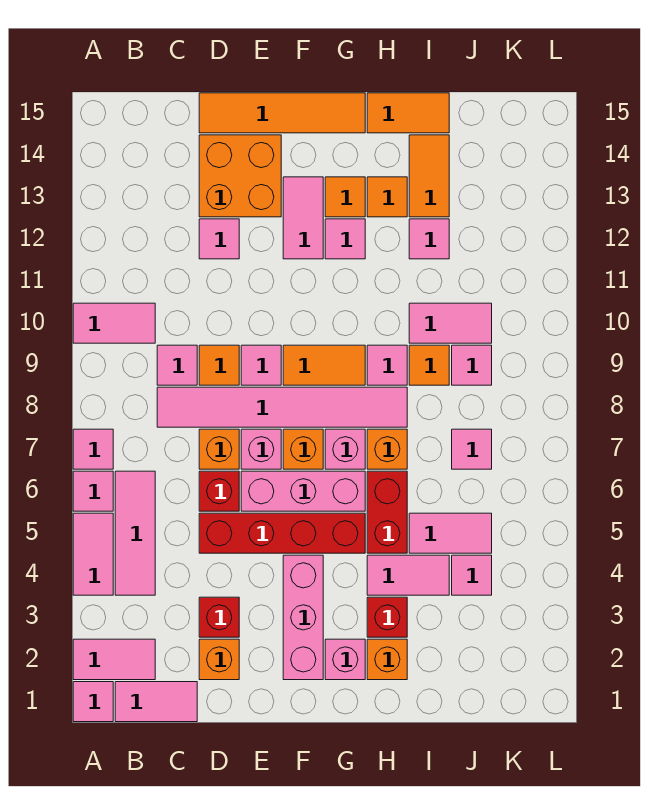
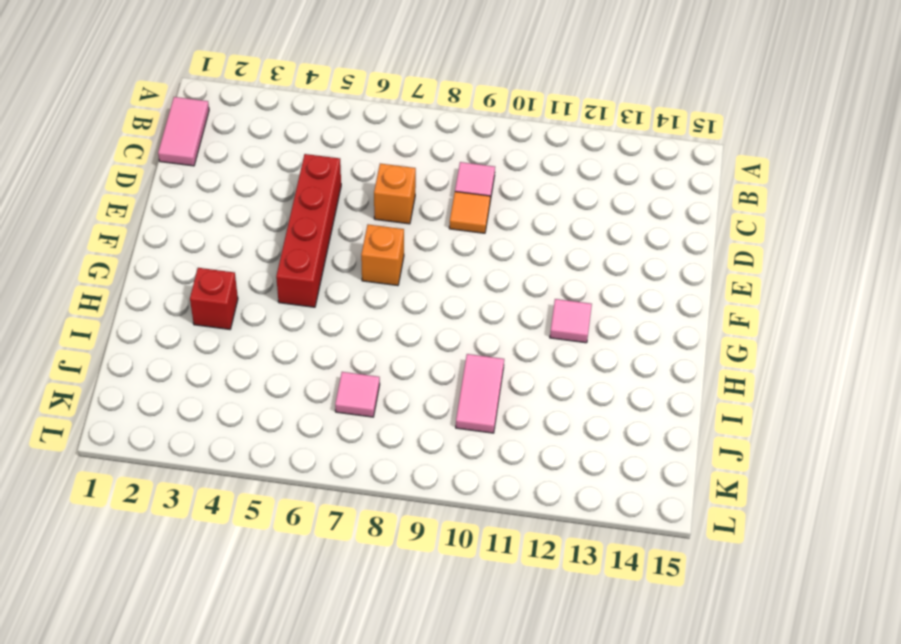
none -> pink tile A1 level 1
none -> pink tile A2:B2 level 1
none -> pink tile A4:A5 level 1
none -> pink tile A6 level 1

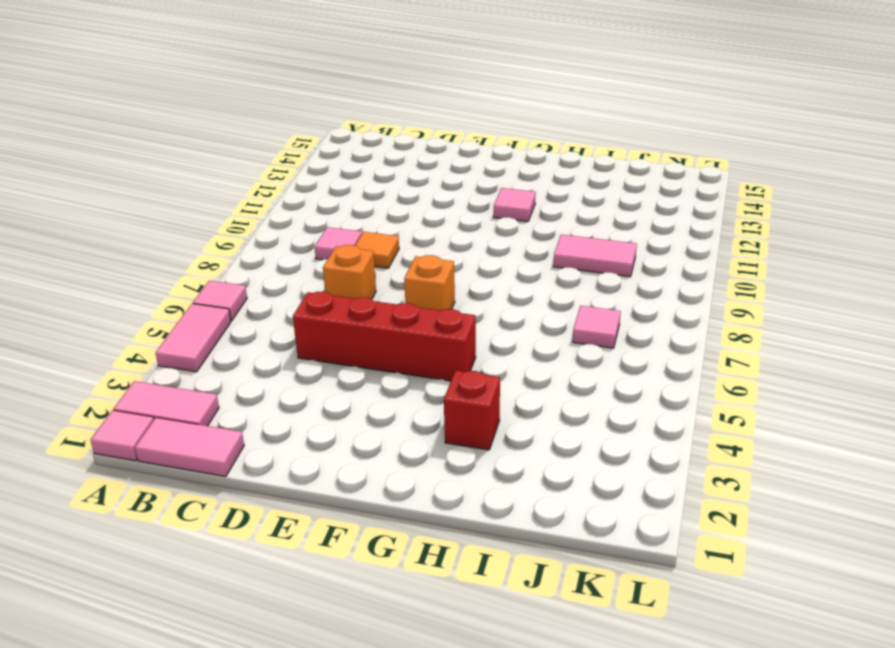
none -> pink tile A7 level 1
none -> pink tile A10:B10 level 1
none -> pink tile B4:B6 level 1
none -> pink tile C8:H8 level 1

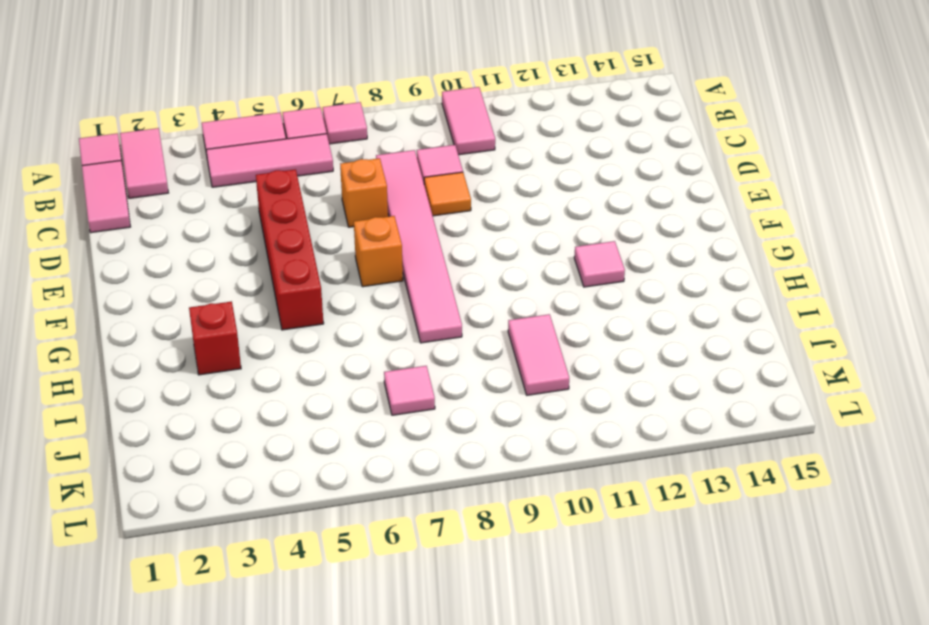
none -> orange brick D2 level 1
none -> red brick D3 level 1
none -> red brick D6 level 1
none -> pink tile D12 level 1

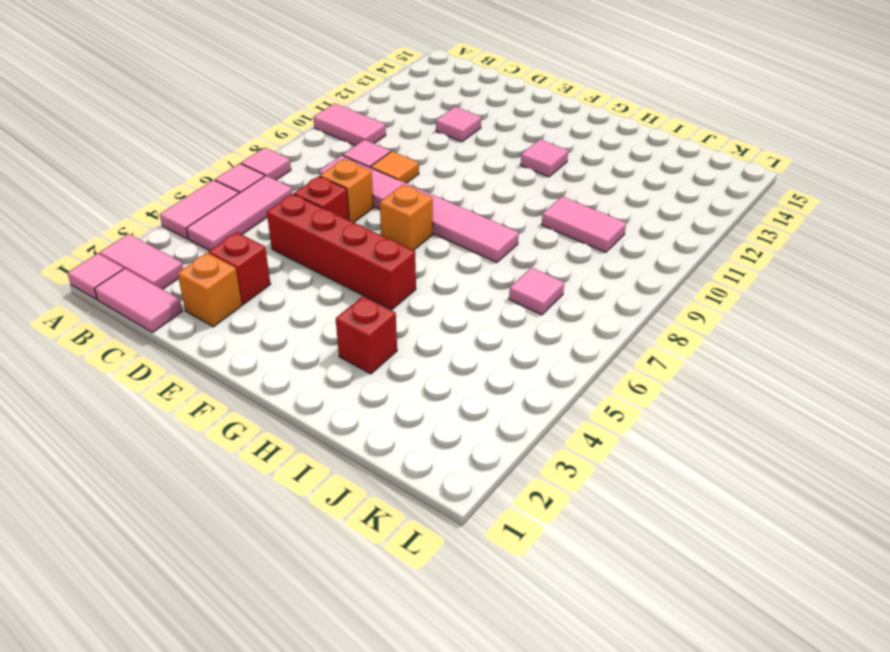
none -> orange brick D13:E14 level 1
none -> orange tile D15:G15 level 1
none -> pink brick E6:G6 level 1
none -> pink brick E7 level 1

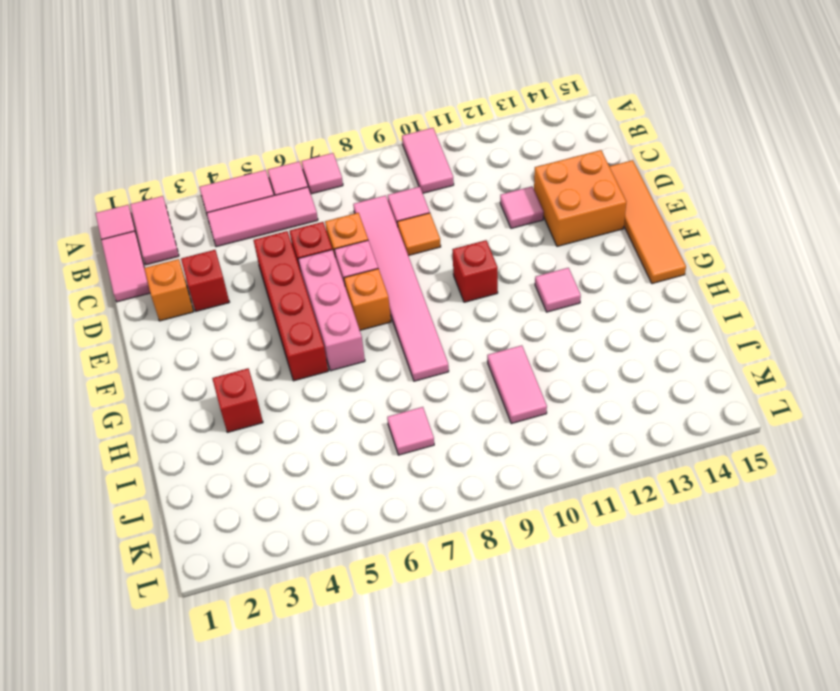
red brick F10 level 1 -> none
none -> pink tile E9 level 1
none -> pink brick F2:F4 level 1
none -> orange tile F9:G9 level 1
none -> pink tile F12:F13 level 1

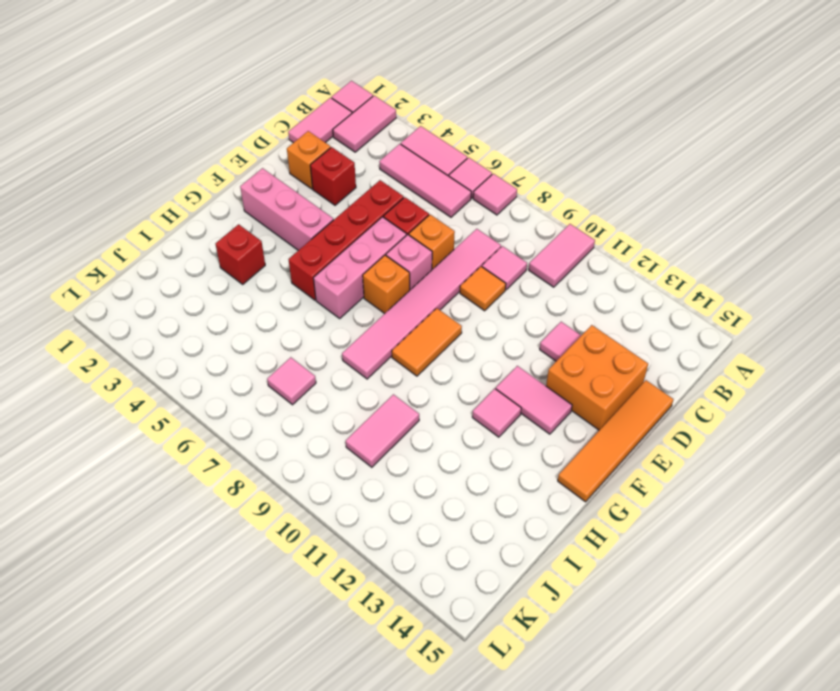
none -> pink tile E9 level 1
none -> pink brick G2 level 1
none -> pink brick G7 level 1
none -> orange tile G13 level 1

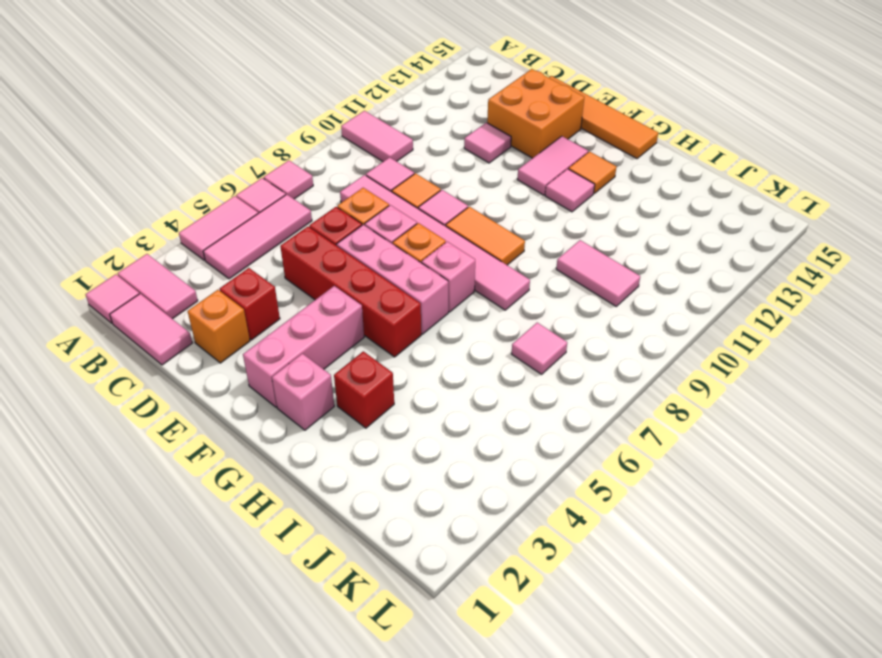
none -> orange brick H2 level 1
none -> pink tile H4:I4 level 1
none -> red brick H5:H6 level 1
none -> orange brick H7 level 1

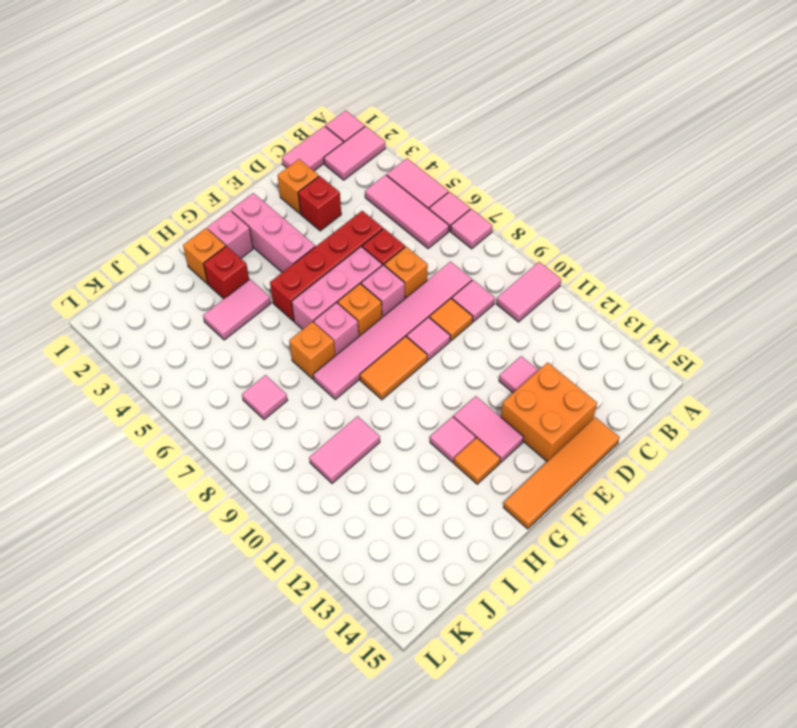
none -> red brick H5:H6 level 1
none -> pink tile H9 level 1
none -> orange tile H13 level 1
none -> orange tile H15:I15 level 1

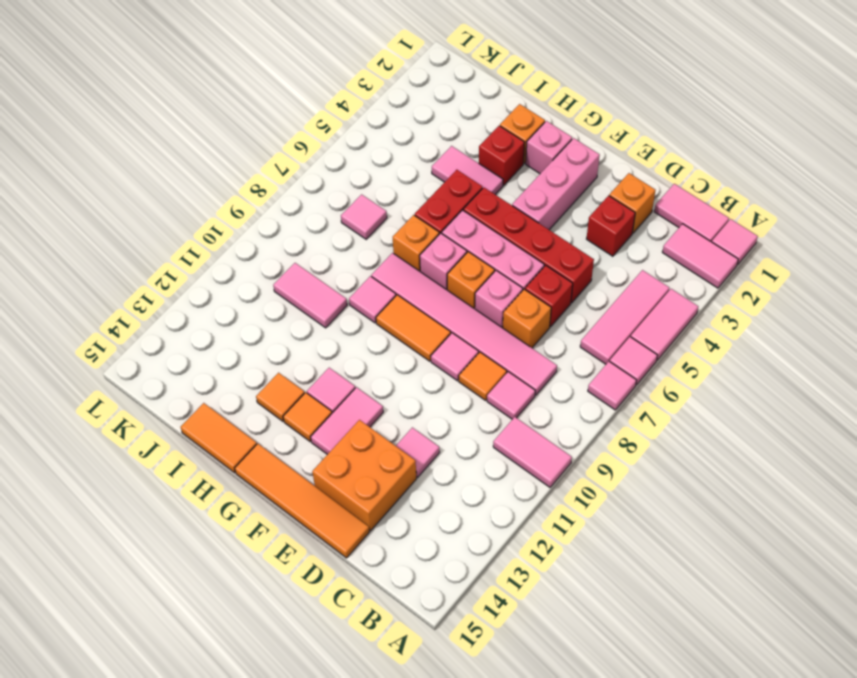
none -> pink tile I5:J5 level 1
none -> orange tile I9 level 1
none -> pink tile I12 level 1
none -> orange tile I13:I14 level 1

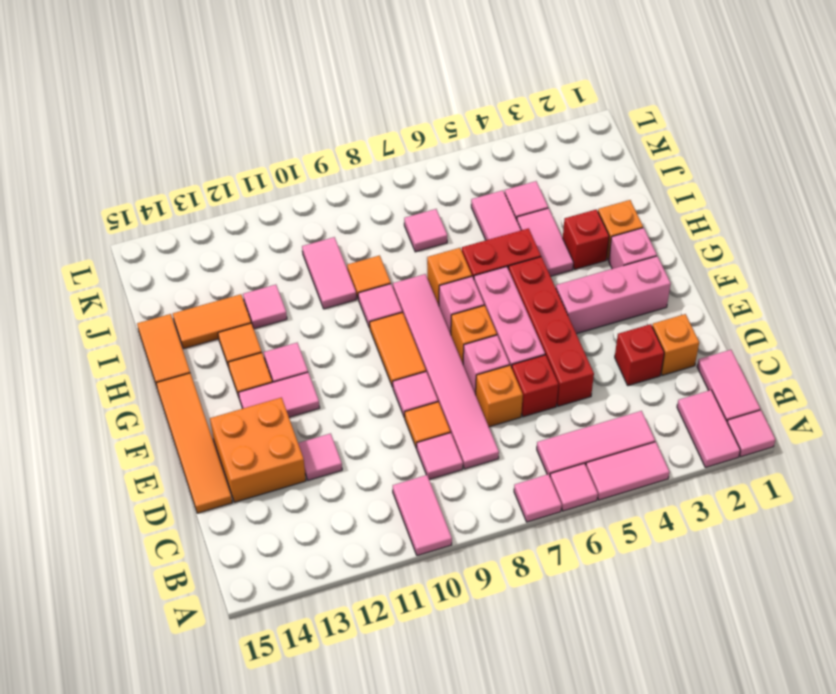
none -> pink tile J9 level 1

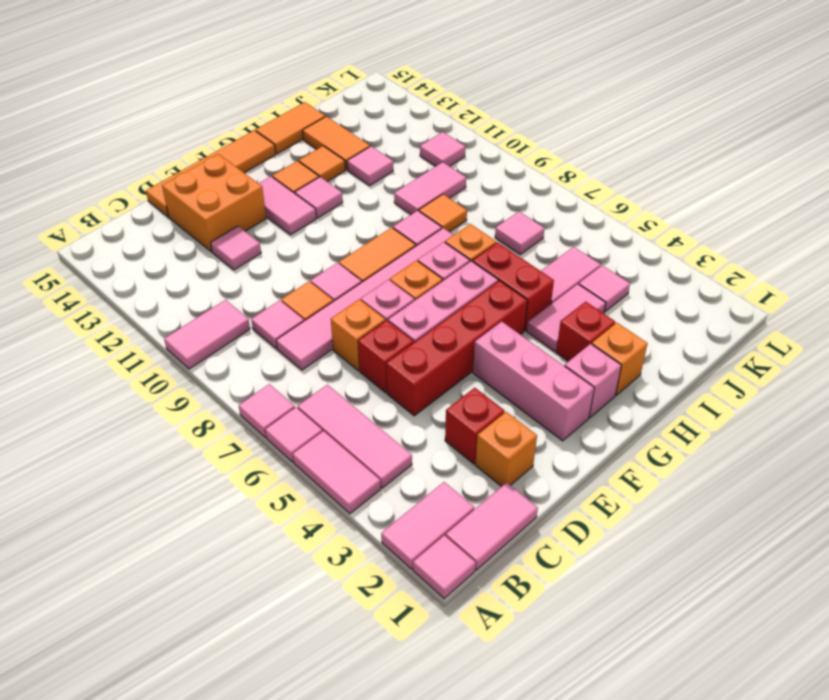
pink tile K11 level 1 -> pink tile J9 level 1

